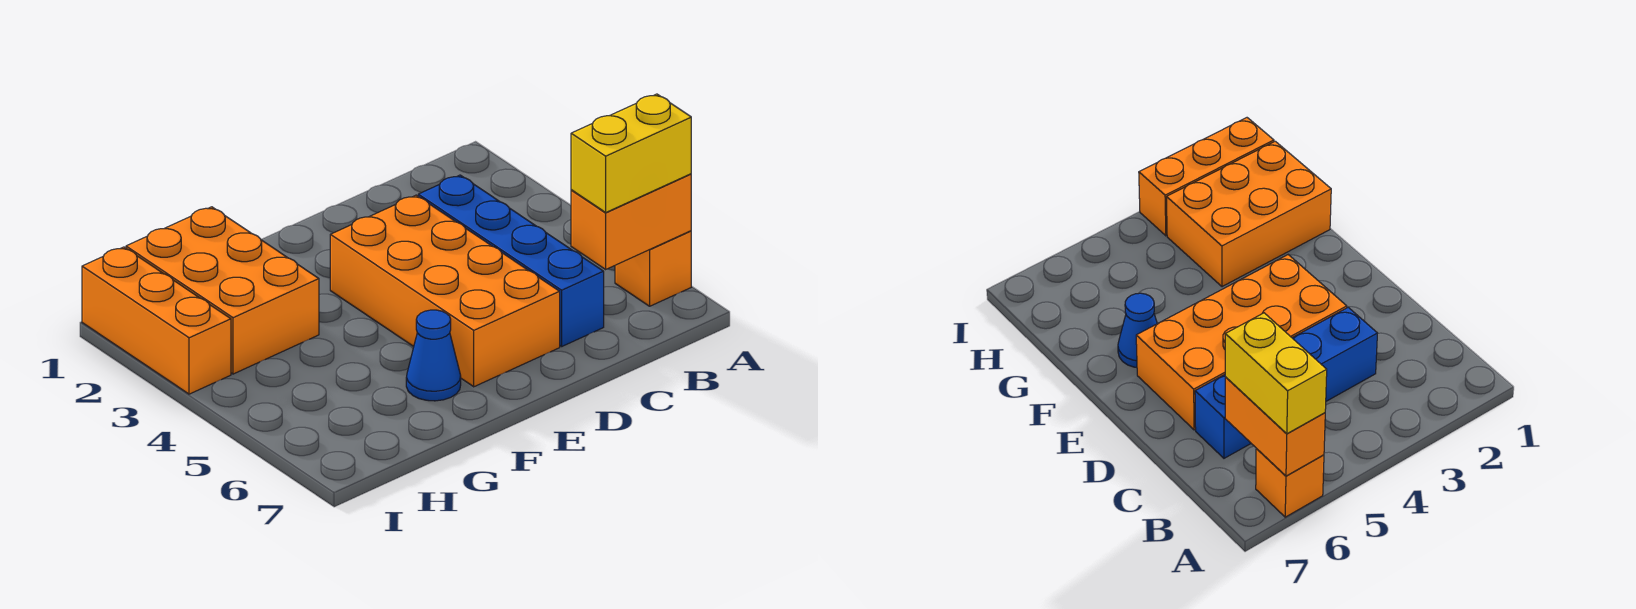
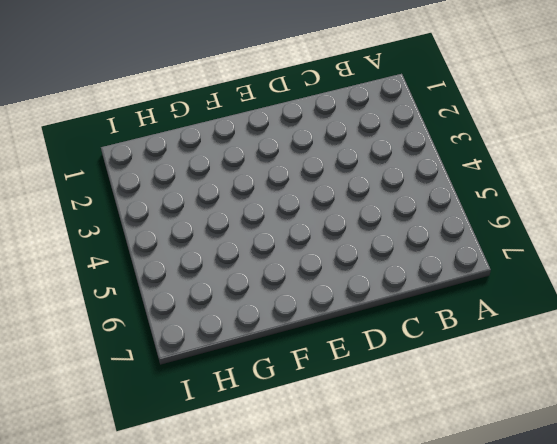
none -> orange brick A6 level 1
none -> blue brick C3:C6 level 1

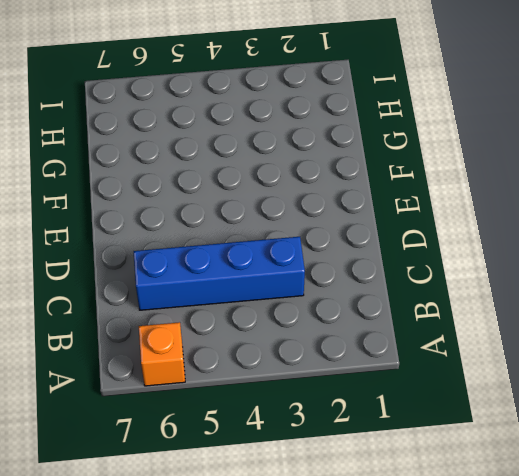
none -> orange brick D3:E6 level 1
none -> blue cone F6 level 1

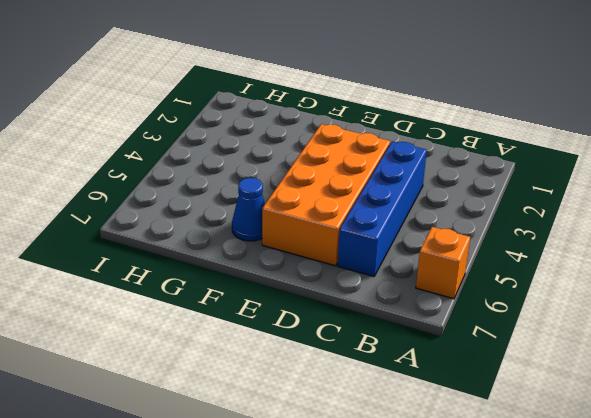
none -> orange brick G1:H3 level 1
none -> orange brick I1:I3 level 1

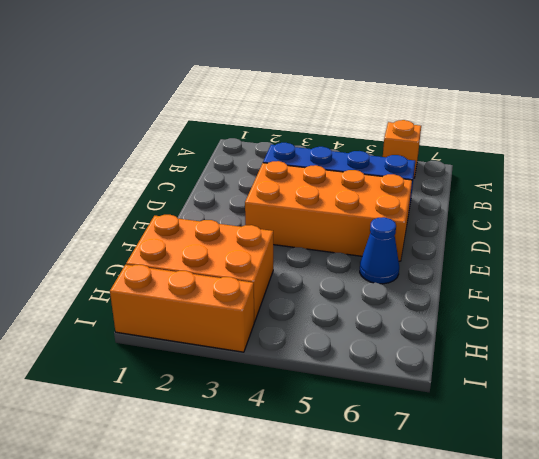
none -> orange brick A6:B6 level 2
none -> yellow brick A6:B6 level 3

